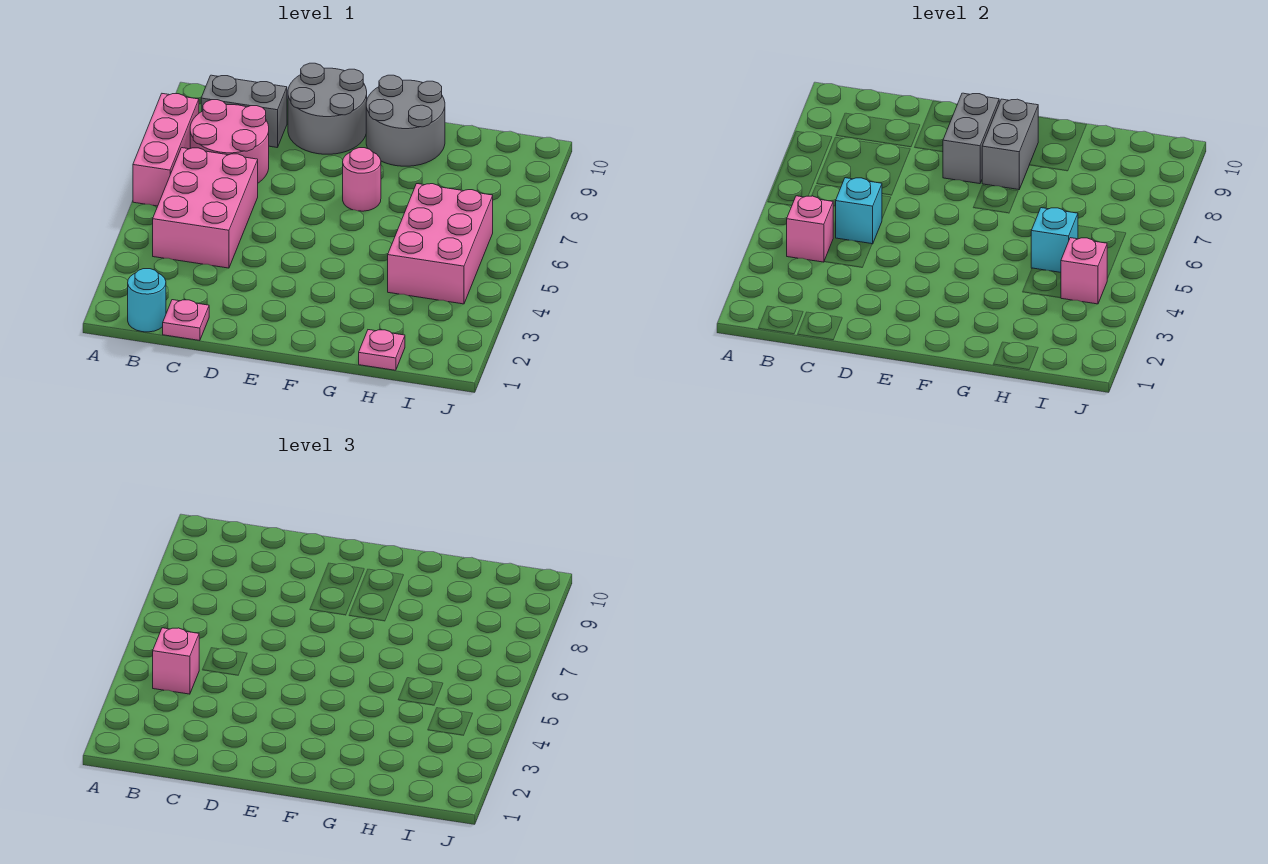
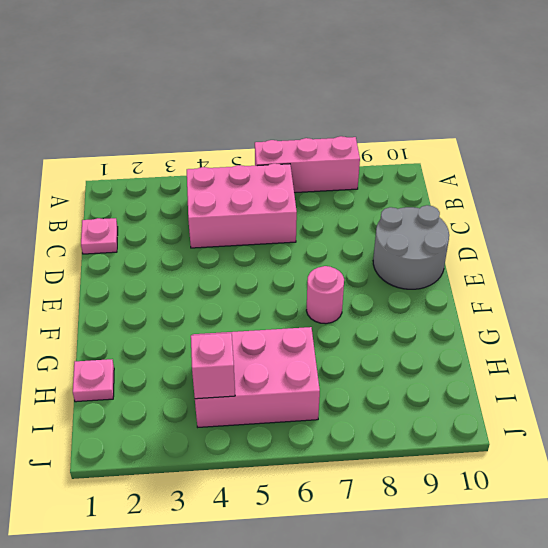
none -> cyan round brick B1 level 1
none -> pink round brick B7:C8 level 1
none -> grey brick B9:C9 level 1

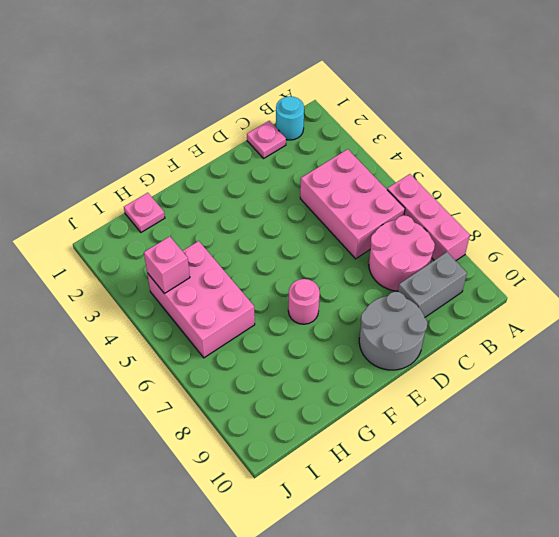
none -> grey round brick F9:G10 level 1
none -> pink brick B4 level 2
none -> cyan brick C5 level 2

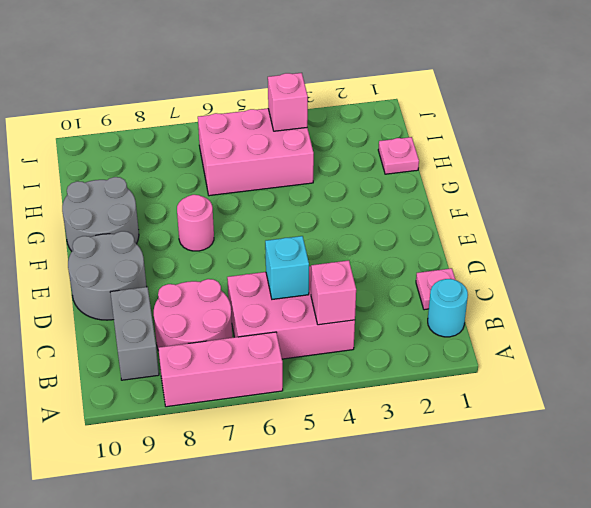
none -> grey brick E8:E9 level 2
none -> grey brick F8:F9 level 2
none -> cyan brick H5 level 2

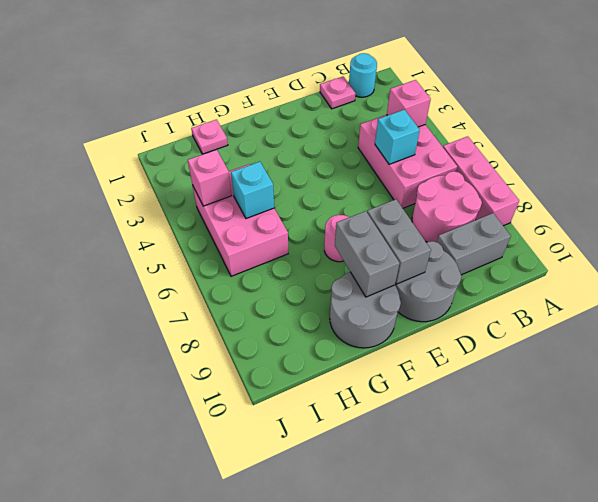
none -> pink brick B4 level 3

